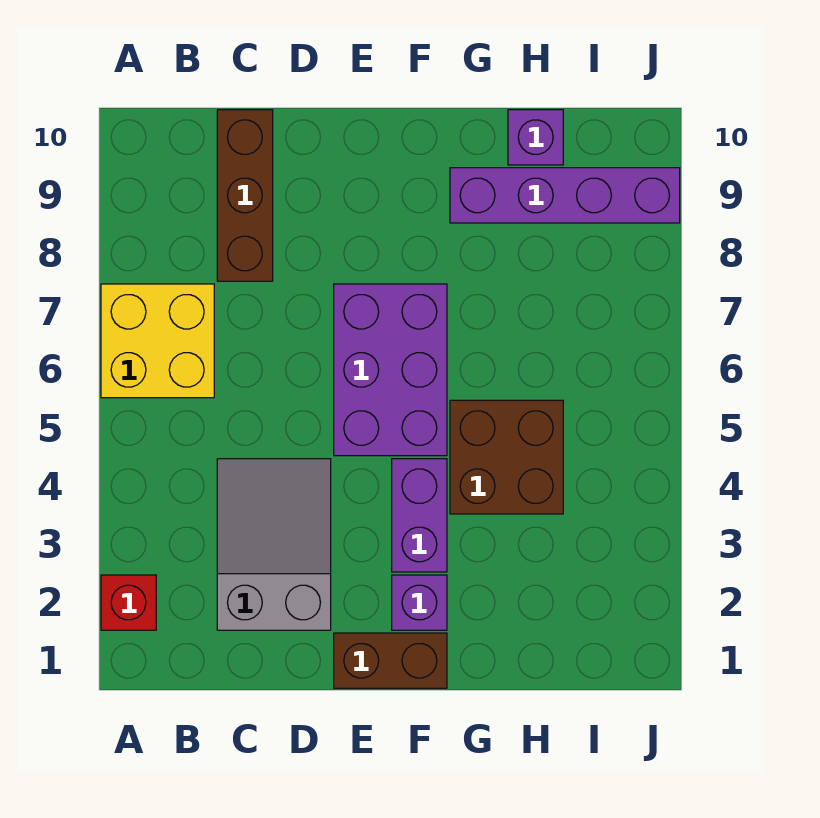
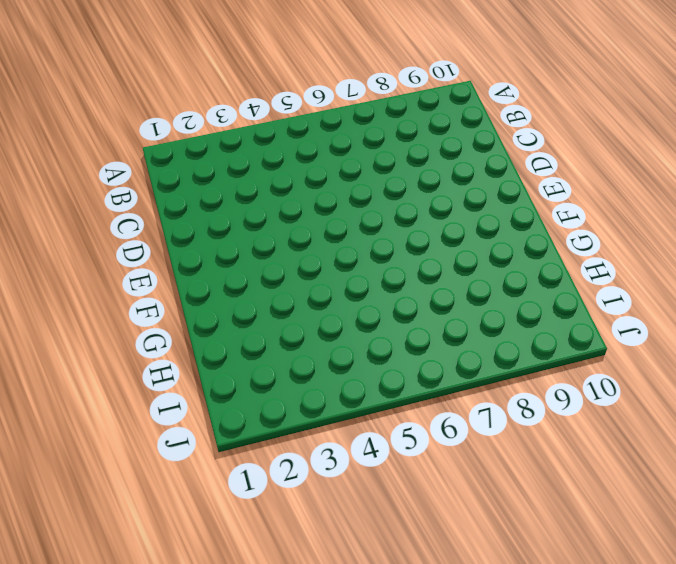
none -> red brick A2 level 1
none -> yellow brick A6:B7 level 1

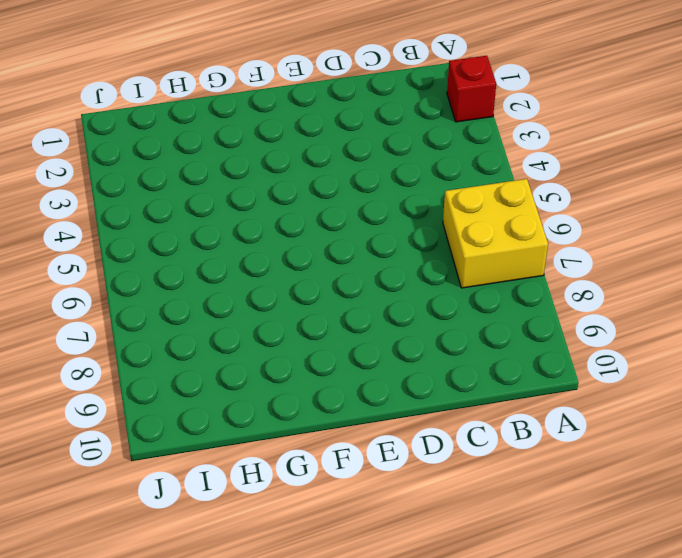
none -> grey slope C2:D4 level 1 top 2
none -> brown brick C8:C10 level 1

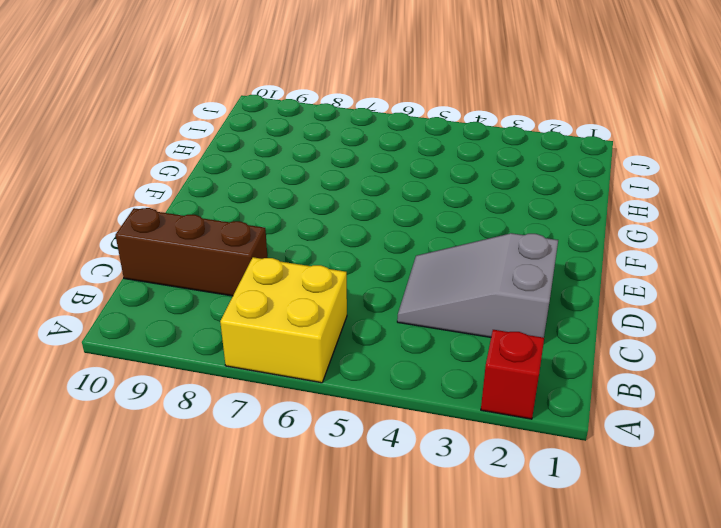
none -> brown brick E1:F1 level 1
none -> purple brick E5:F7 level 1

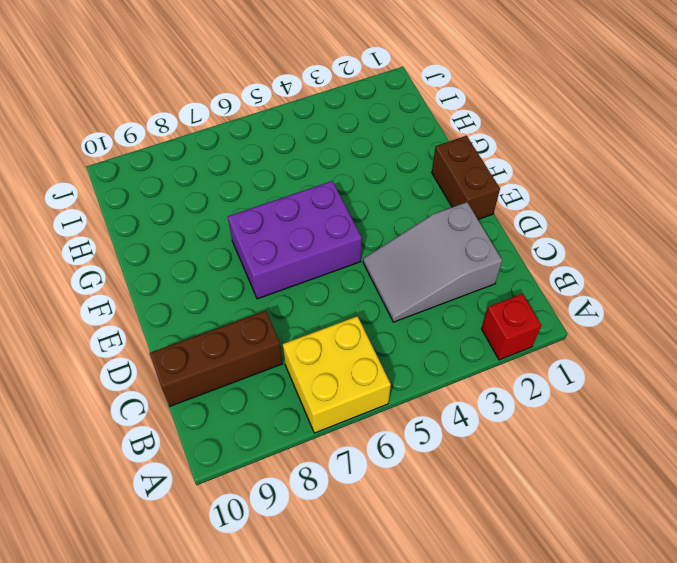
none -> purple brick F2 level 1
none -> purple brick F3:F4 level 1

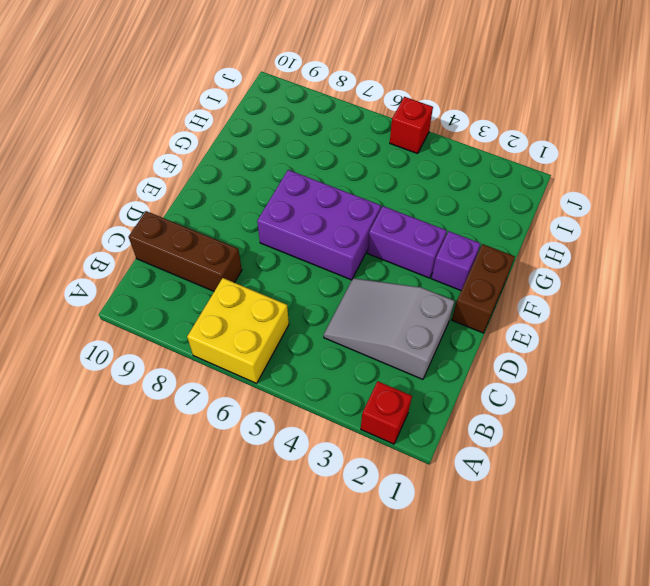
red brick J5 level 1 -> none
none -> brown brick G4:H5 level 1
none -> purple brick G9:J9 level 1

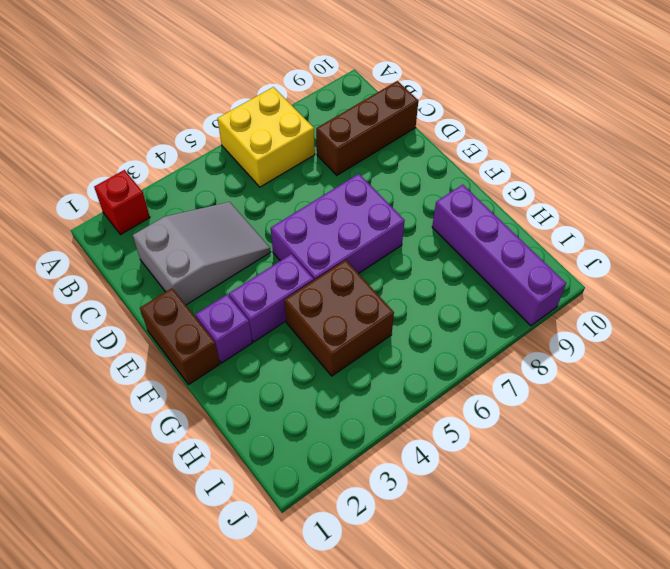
none -> purple brick H10 level 1

